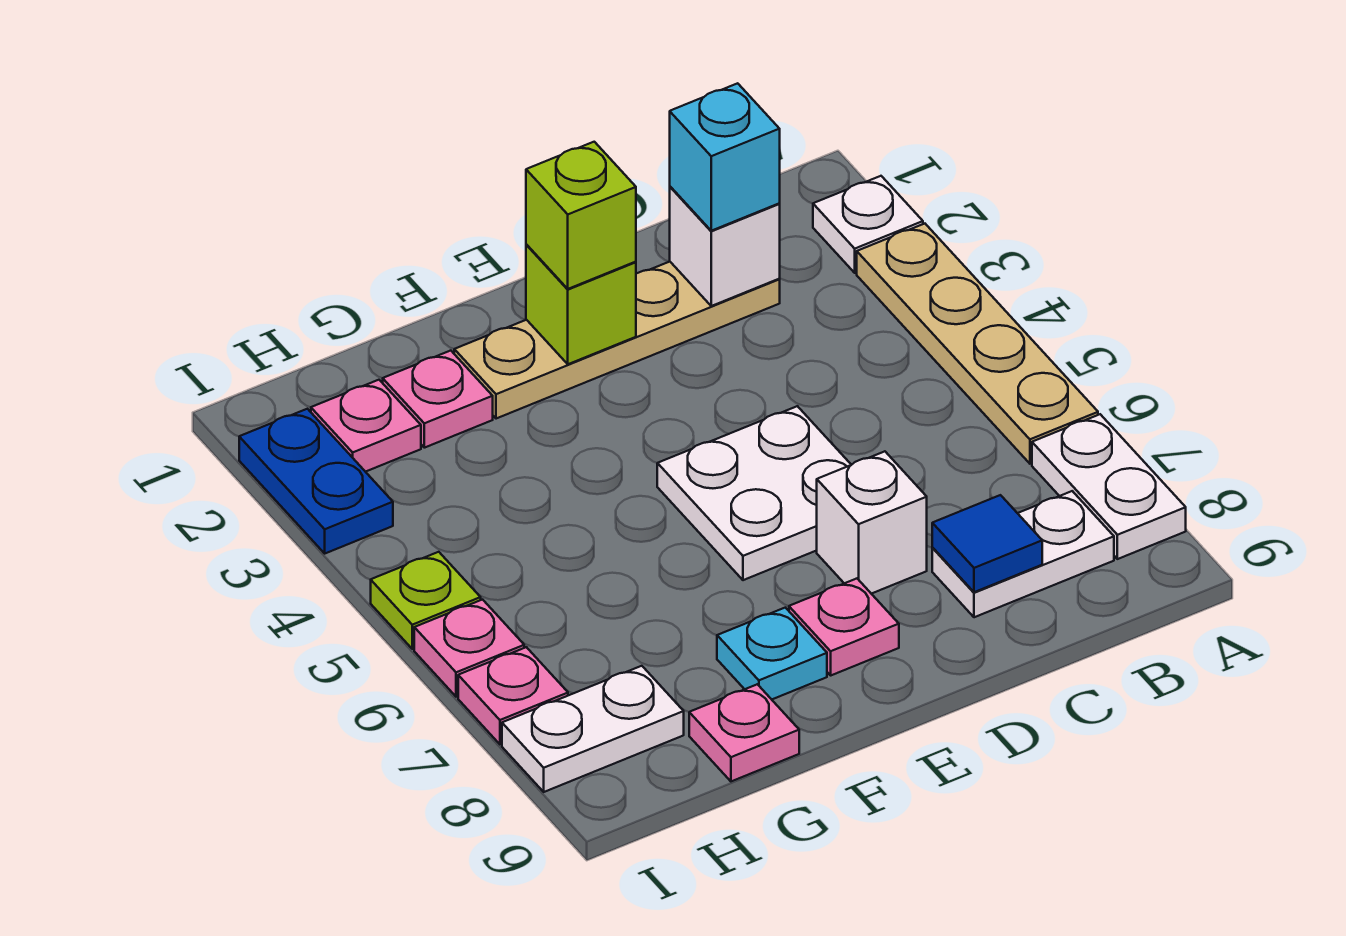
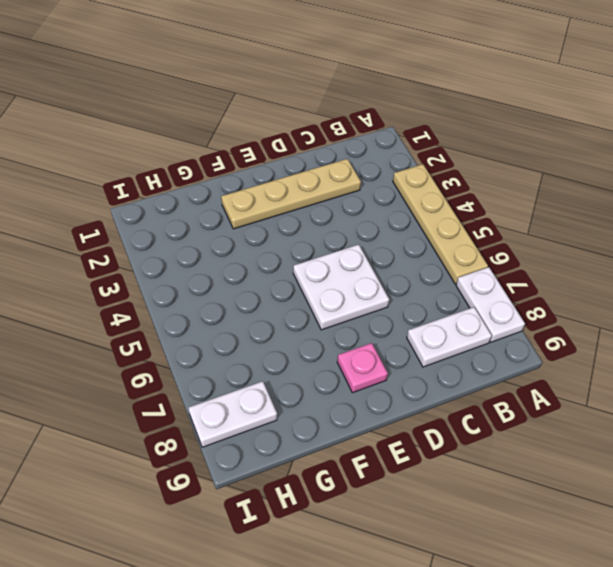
none -> white plate A2 level 1
none -> white brick D7 level 1
none -> cyan plate F8 level 1

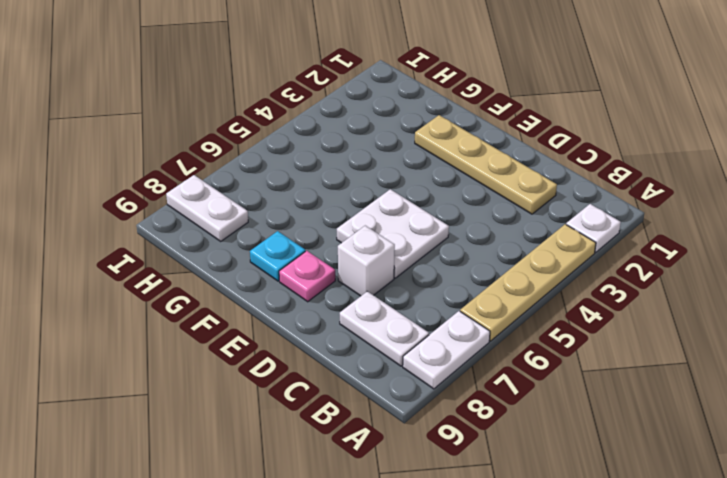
none -> pink plate G2 level 1
none -> pink plate G9 level 1
none -> pink plate H2 level 1

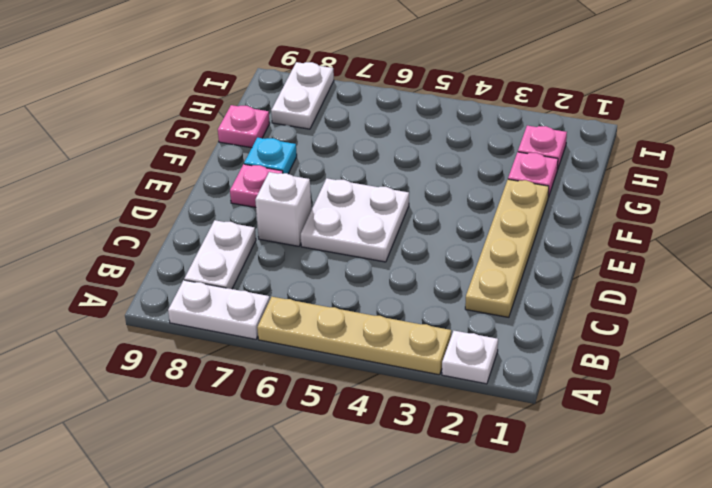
none -> blue plate I2:I3 level 1
none -> lime plate I5 level 1
none -> pink plate I6 level 1

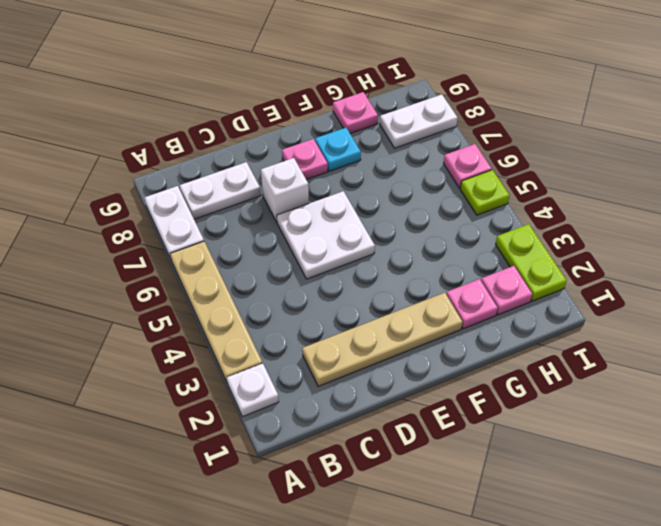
lime plate I2:I3 level 1 -> blue plate I2:I3 level 1
none -> pink plate I7 level 1
none -> white brick C2 level 2
none -> blue tile C8 level 2

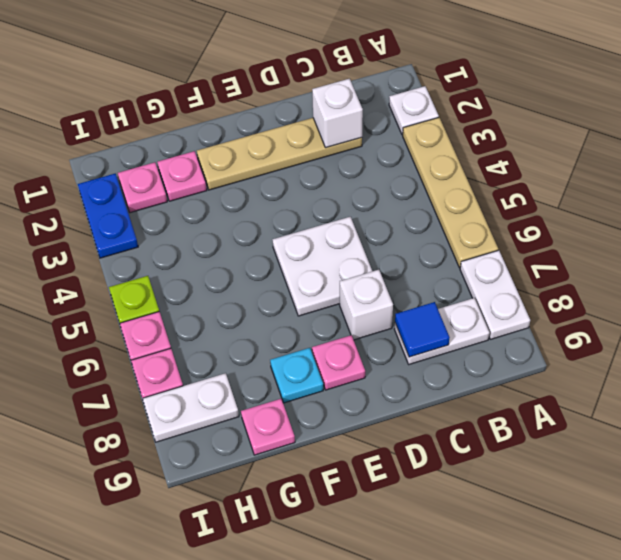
none -> lime brick E2 level 2
none -> cyan brick C2 level 3
none -> lime brick E2 level 3

